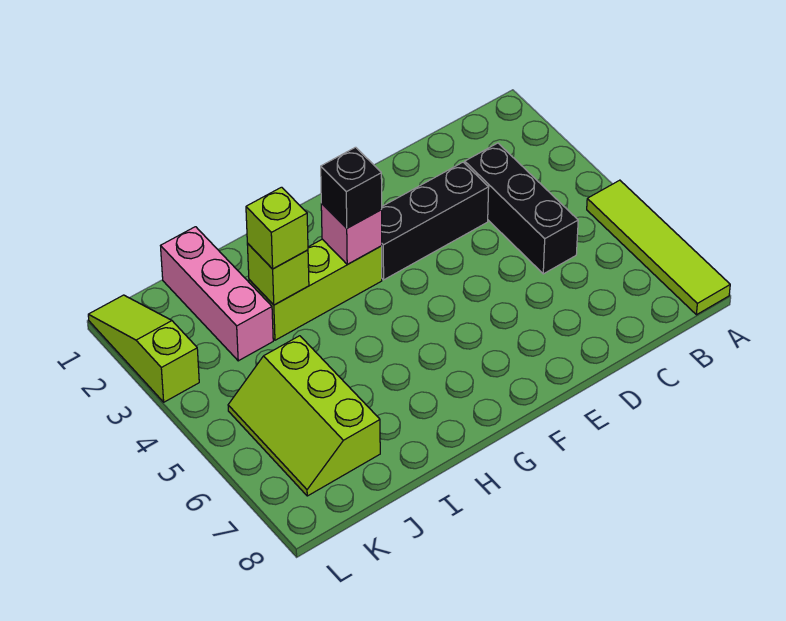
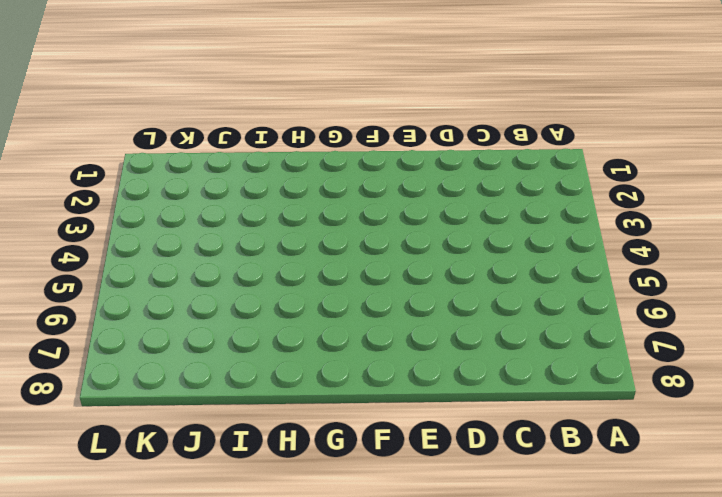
none -> lime tile A5:A8 level 1
none -> black brick C3:C5 level 1

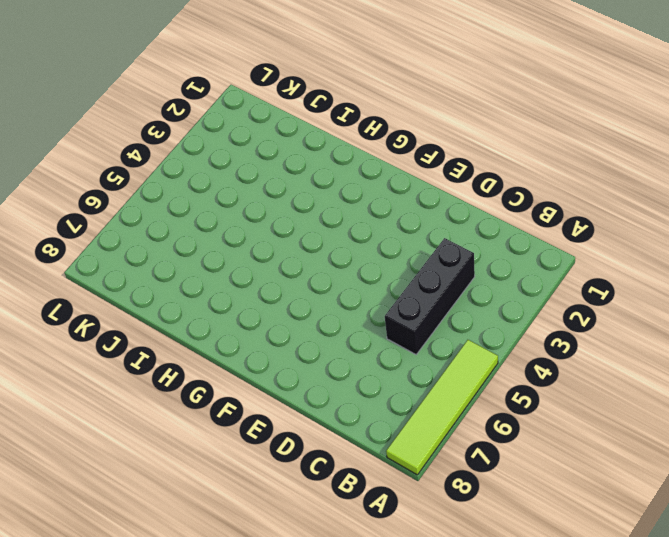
none -> black brick D3:F3 level 1
none -> lime brick G3:I3 level 1

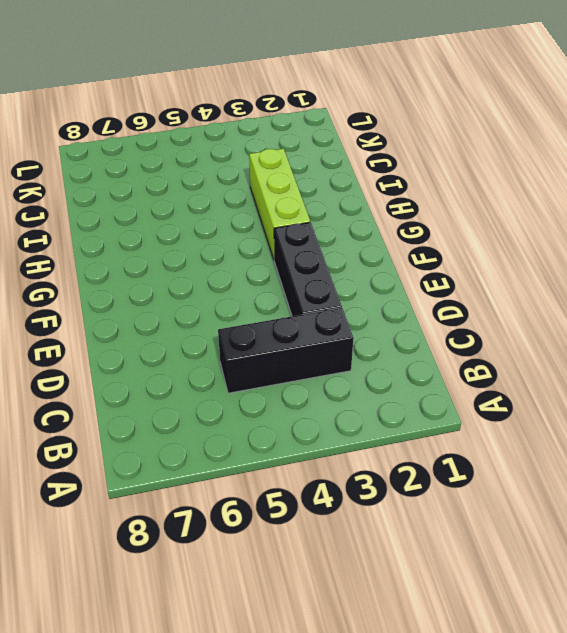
none -> lime tile A5:A8 level 1
none -> pink brick J1:J3 level 1

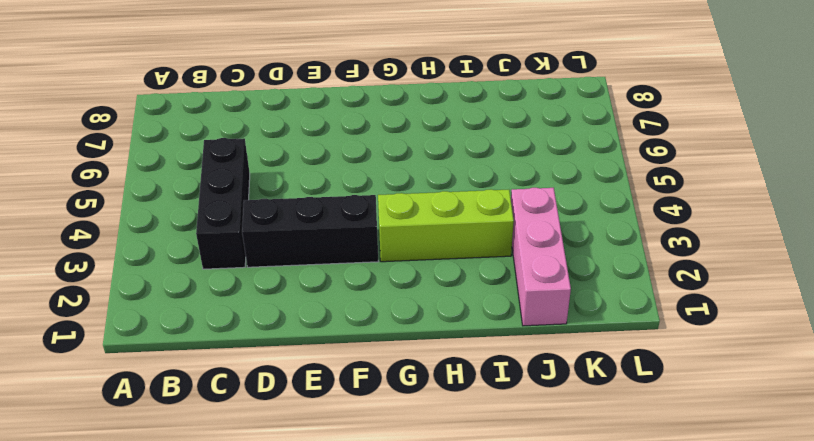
none -> lime tile A5:A8 level 1
none -> lime slope J5:K7 level 1 top J

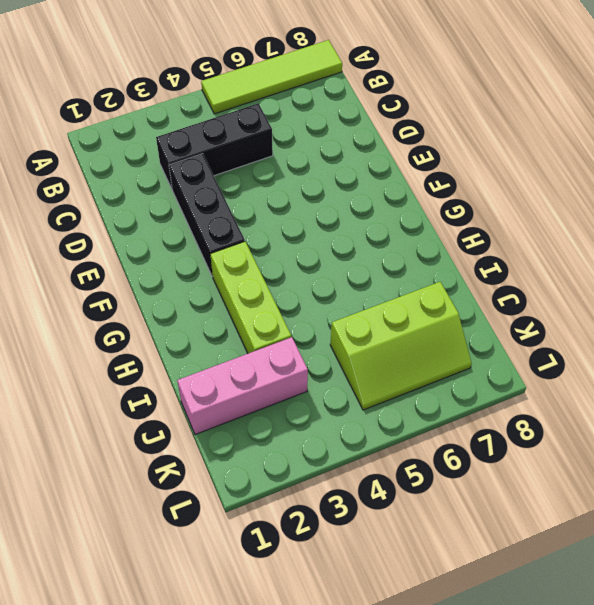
none -> lime slope L1:L3 level 1 top 3
none -> pink brick G3 level 2

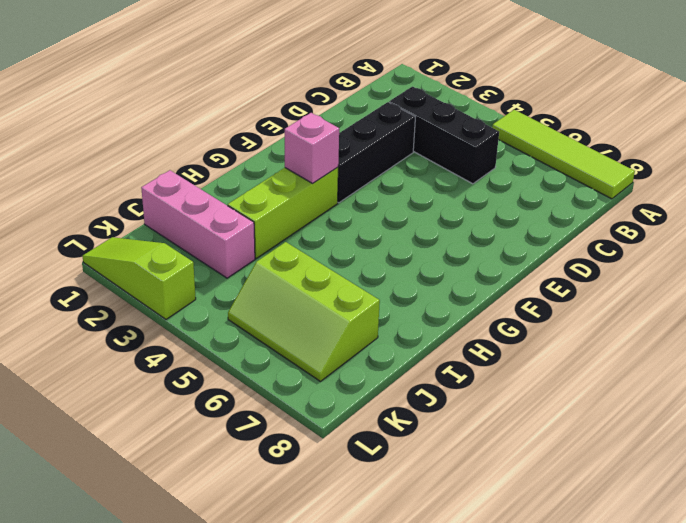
none -> lime brick I3 level 2
none -> black brick G3 level 3

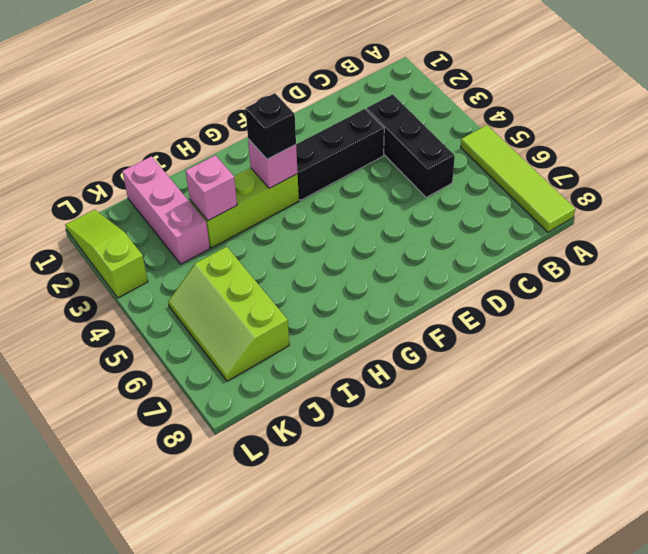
pink brick I3 level 2 -> lime brick I3 level 2
none -> lime brick I3 level 3

